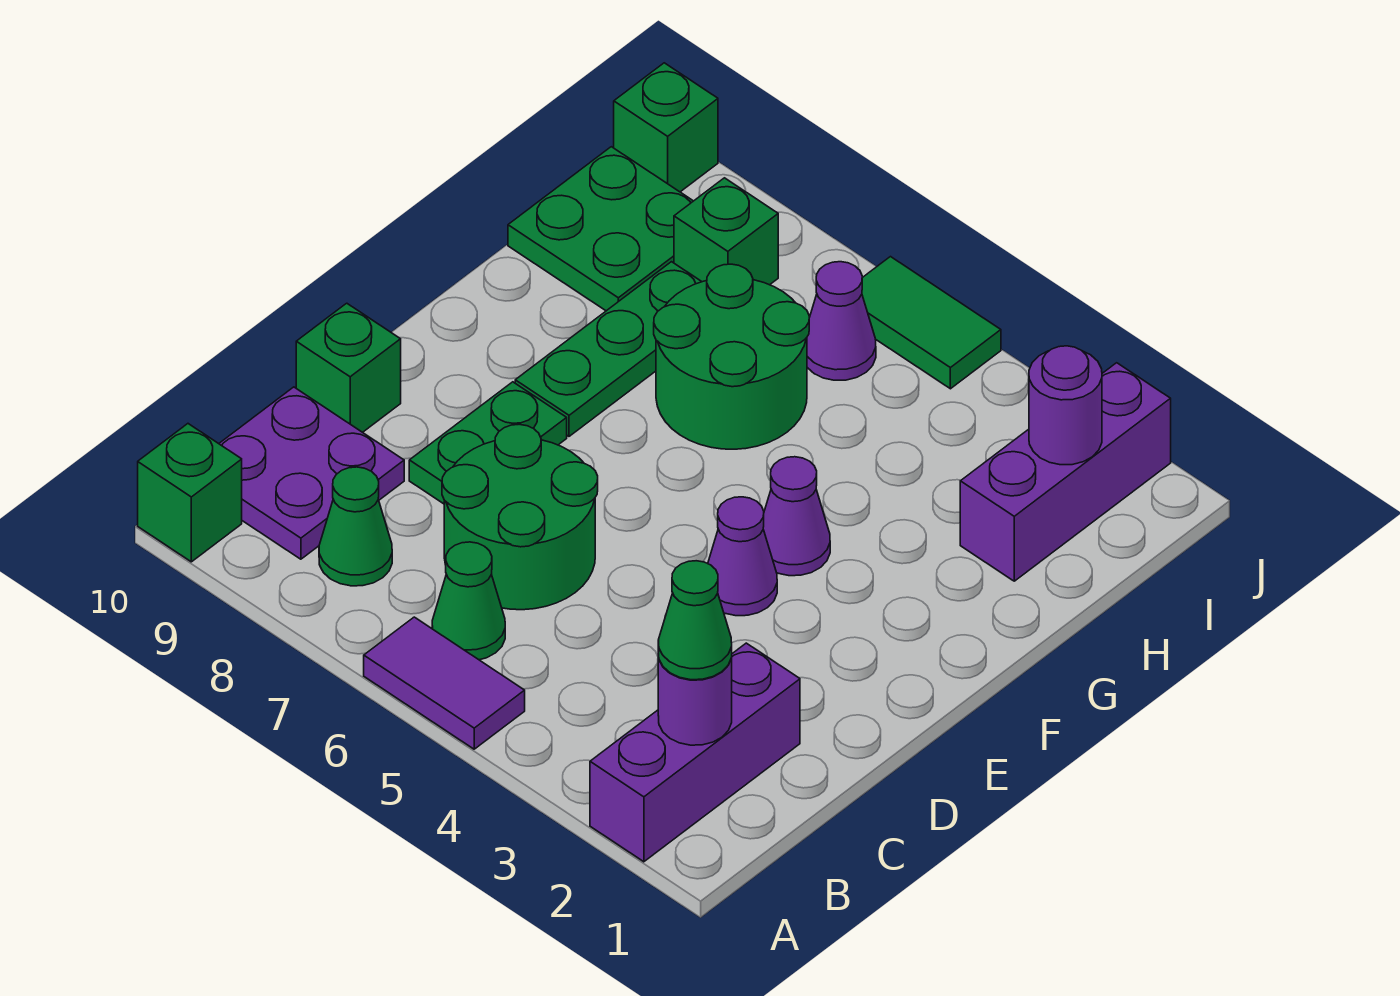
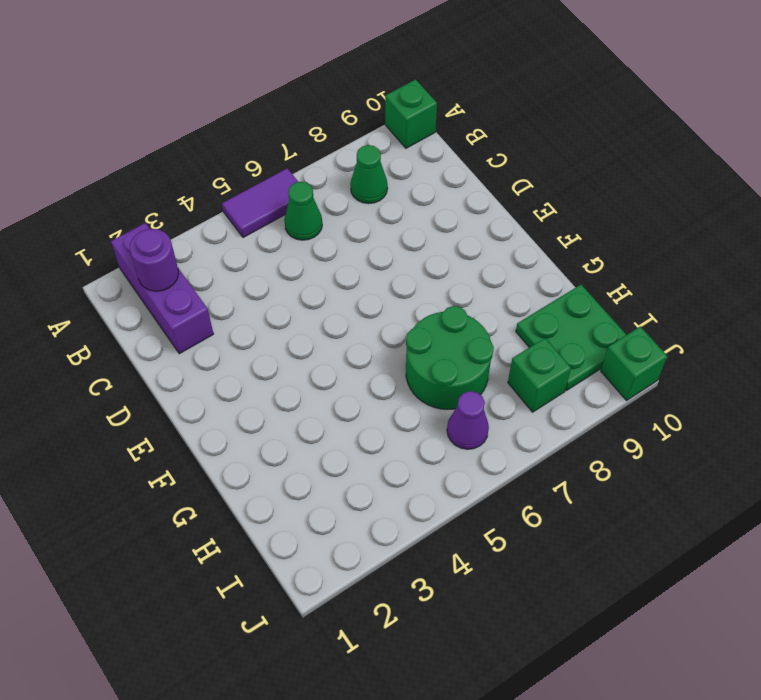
none -> purple plate B9:C10 level 1
none -> green round brick C6:D7 level 1
none -> green plate D8:E8 level 1

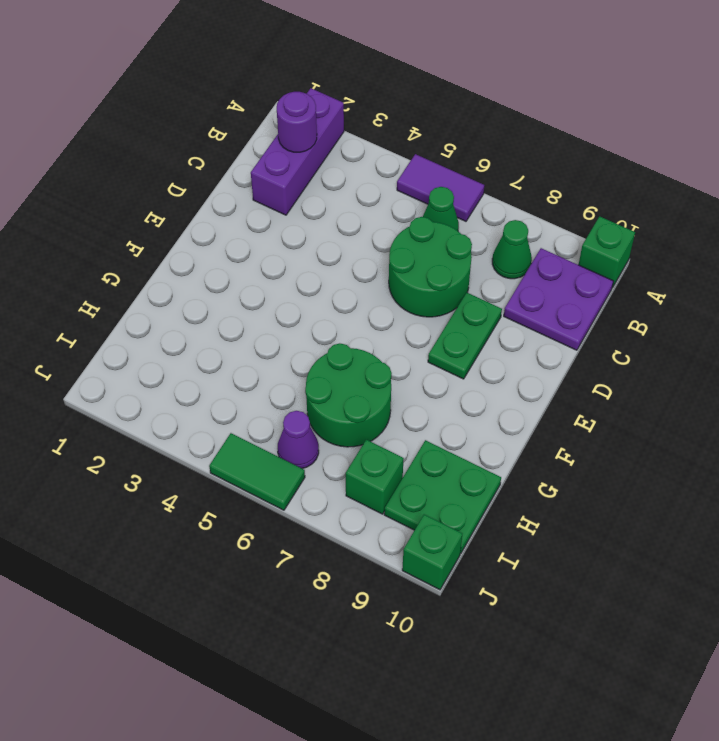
none -> green brick D10 level 1
none -> purple cone E4 level 1
none -> purple cone F4 level 1

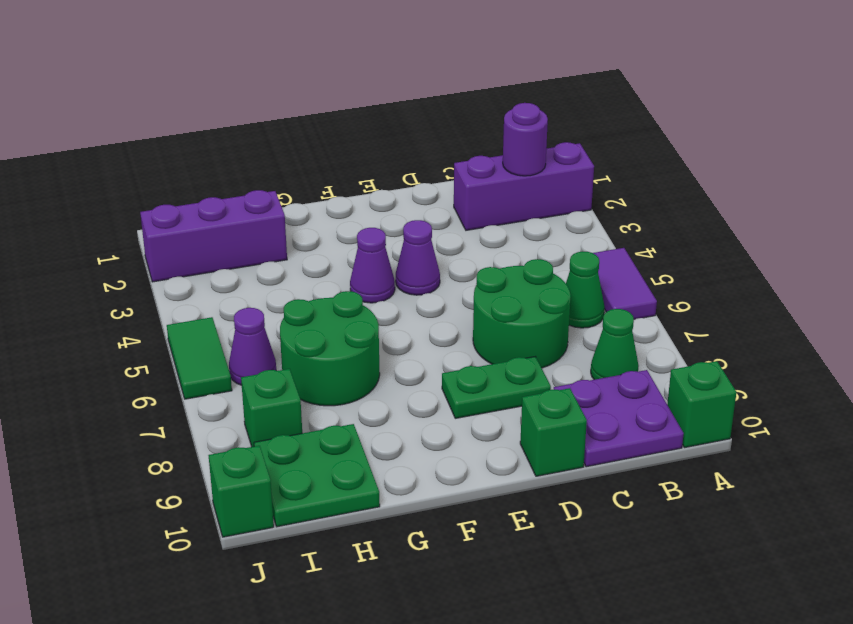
none -> green plate F8:H8 level 1
none -> purple round brick I2 level 2
none -> green cone B2 level 3

